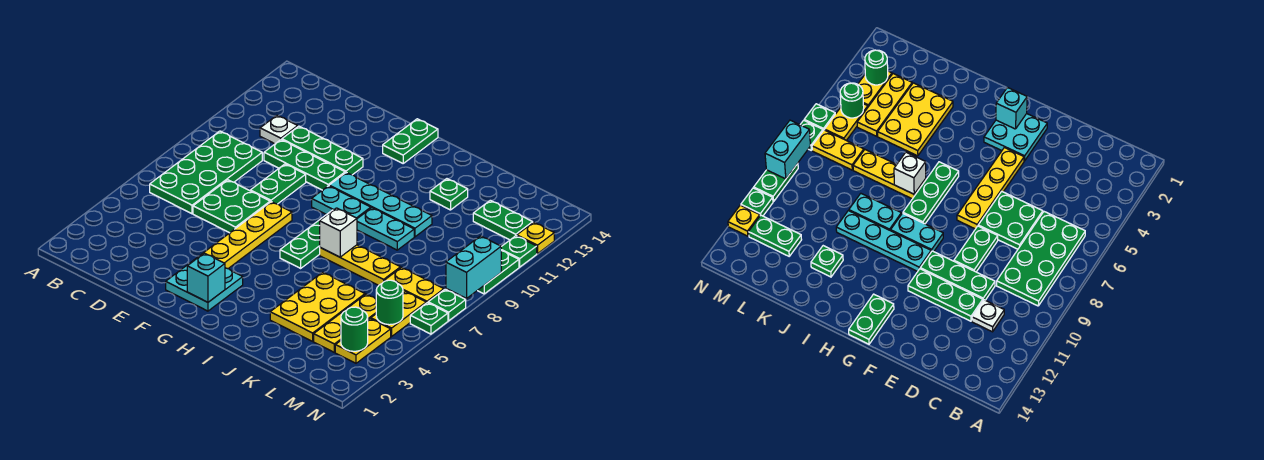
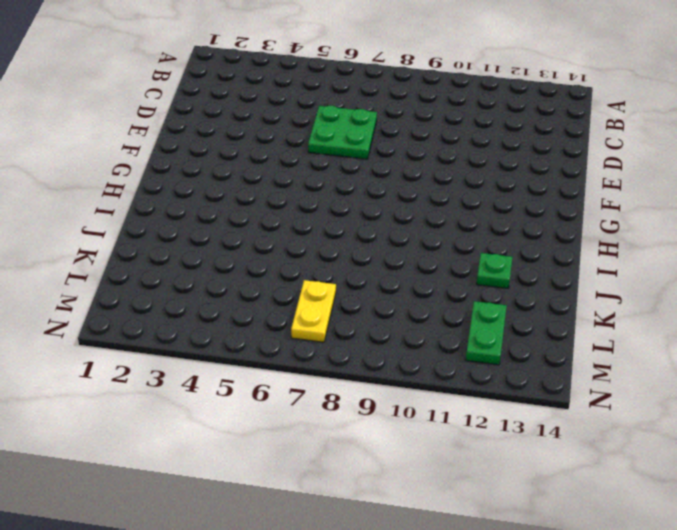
none -> green plate B6:C9 level 1
none -> white plate C11 level 1
none -> green plate D10:F10 level 1
none -> green plate D11:F11 level 1

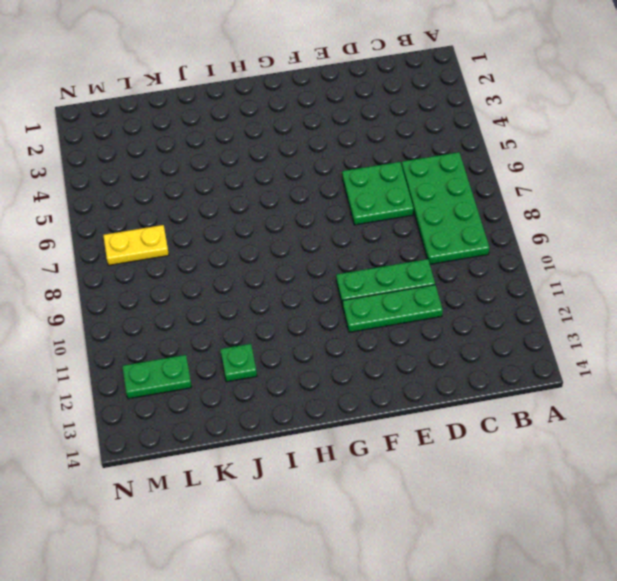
none -> white plate C11 level 1
none -> green plate E8:E9 level 1
none -> cyan plate F2:G3 level 1
none -> yellow plate F4:F7 level 1

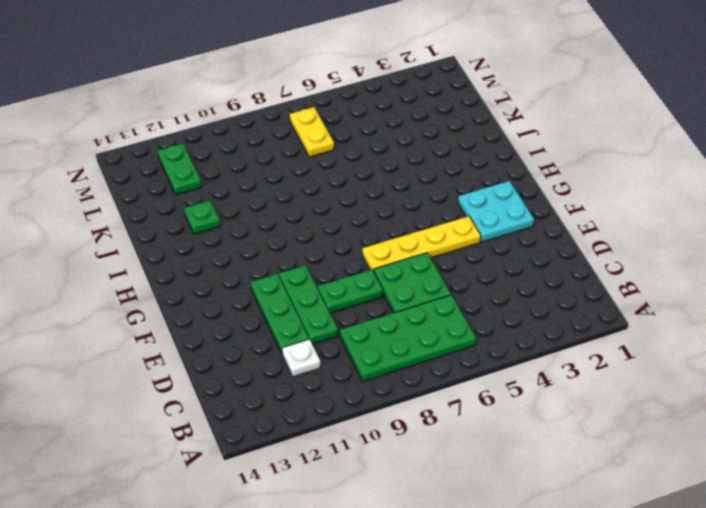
none -> cyan plate G9:H9 level 1
none -> cyan plate G10:J10 level 1
none -> green plate G13:G14 level 1
none -> green plate H6:H8 level 1

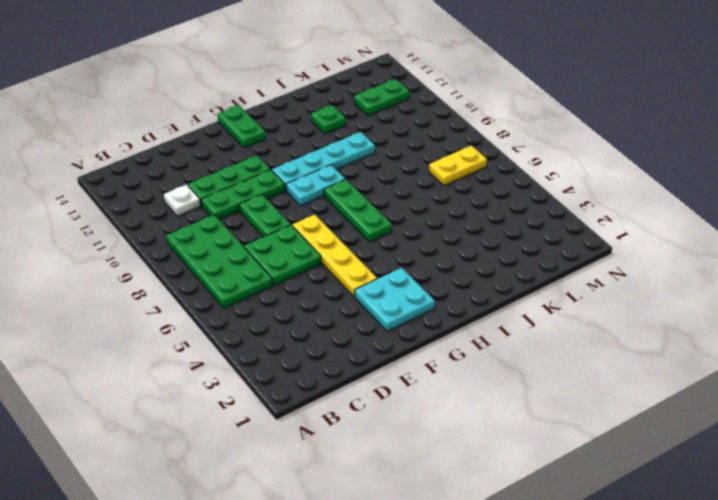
none -> yellow plate I7:K7 level 1
none -> cyan plate I9:J9 level 1
none -> yellow plate J3:K5 level 1
none -> yellow plate L3:L5 level 1

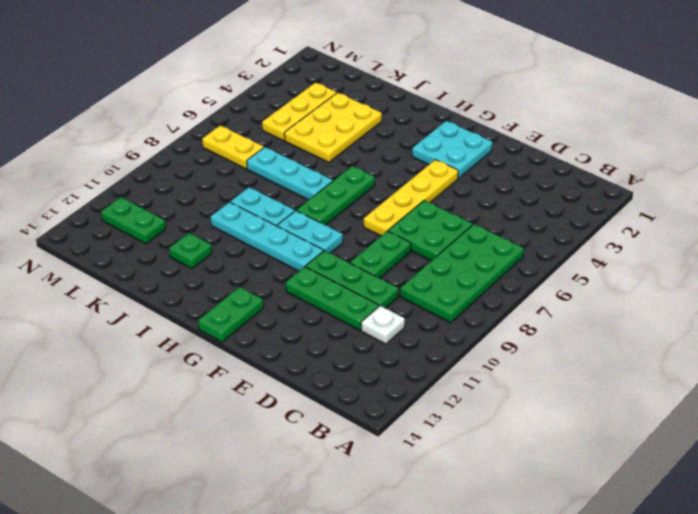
cyan plate I7:K7 level 1 -> yellow plate I7:K7 level 1
none -> yellow plate M3:M4 level 1
none -> yellow plate M5:M6 level 1
none -> green plate N6 level 1
none -> green plate N7 level 1

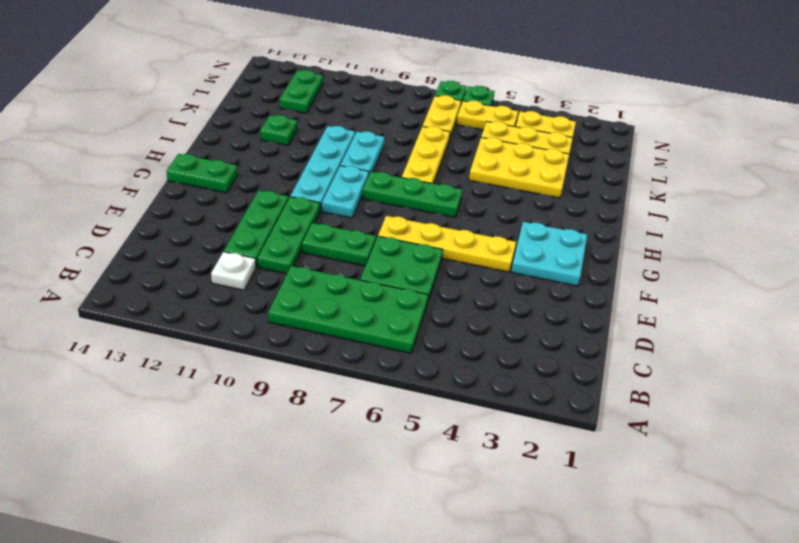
none -> green plate N9:N10 level 1
none -> green plate N11 level 1
none -> yellow plate N12 level 1
none -> cyan brick G2 level 2

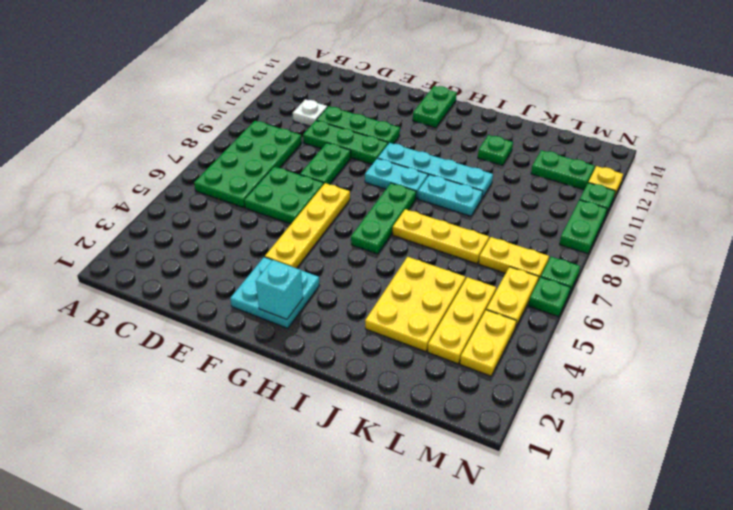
none -> white brick I7 level 2
none -> green round brick M3 level 2
none -> green round brick M5 level 2
none -> cyan brick N8:N9 level 2

